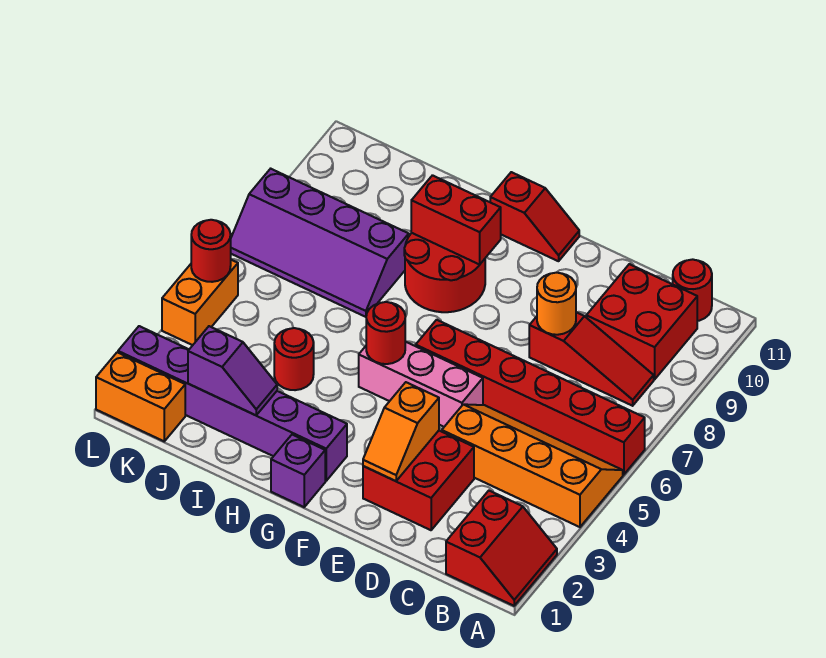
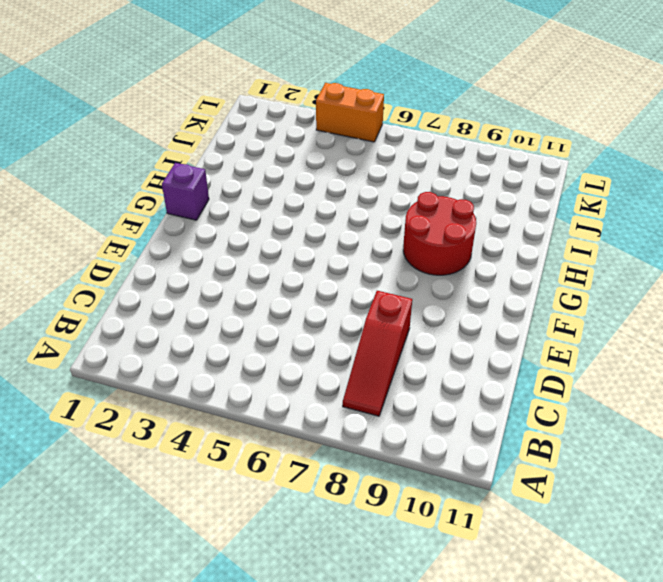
none -> red slope A1:B2 level 1 top B
none -> orange slope A4:D5 level 1 top 4
none -> red brick A6:F6 level 1

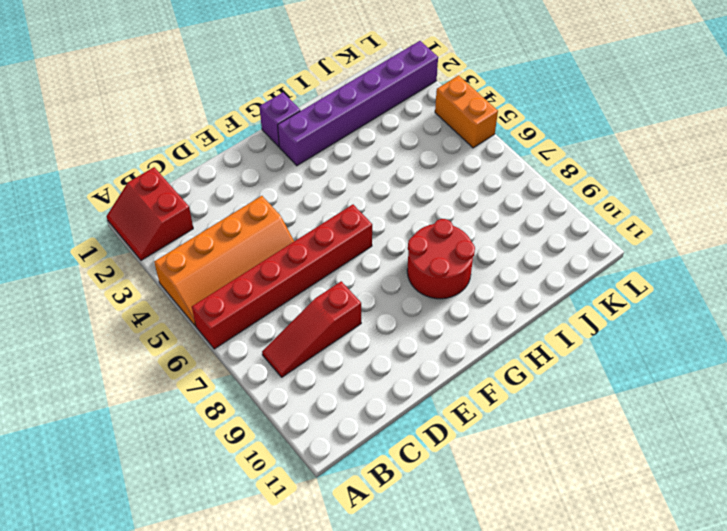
none -> red brick B9:C10 level 1
none -> red round brick B11 level 1
none -> red brick D2:E3 level 1

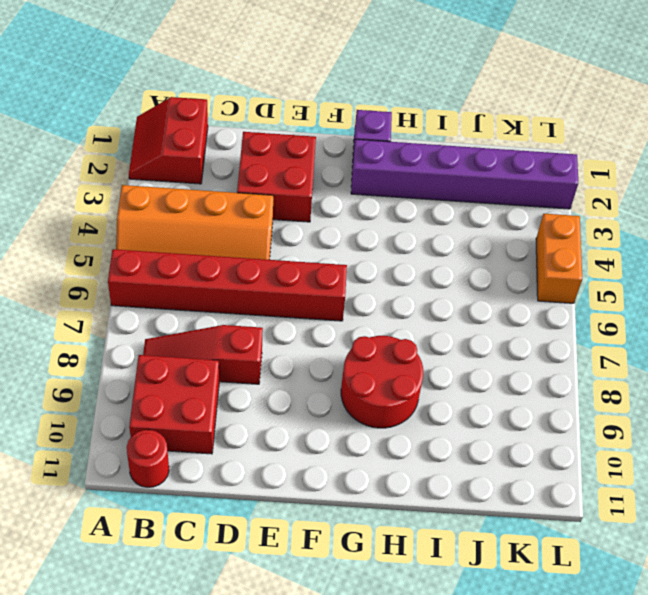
none -> pink brick E5:G5 level 1
none -> red slope F11:G11 level 1 top G
none -> red round brick I4 level 1

